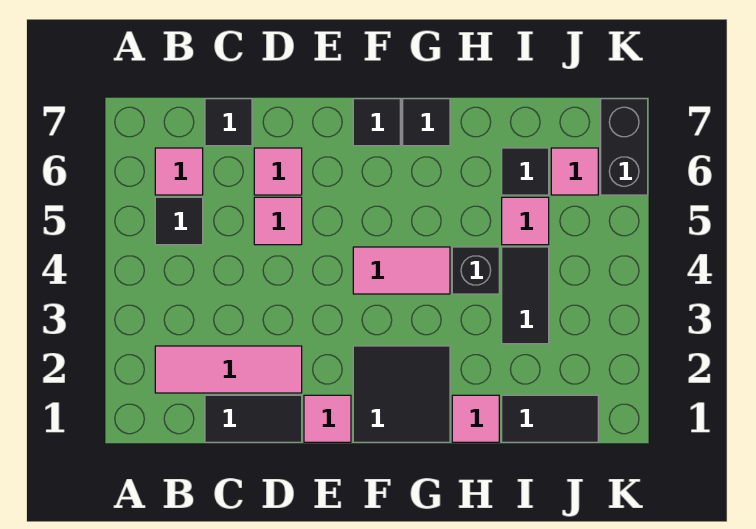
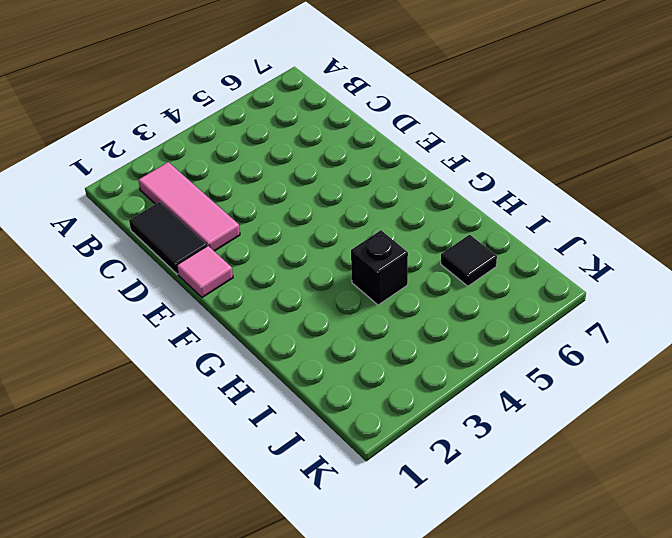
none -> black tile B5 level 1
none -> pink tile B6 level 1
none -> black tile C7 level 1

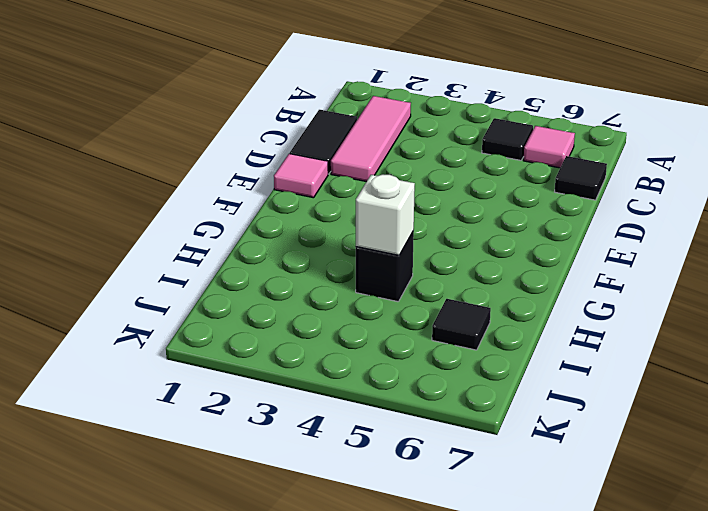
white brick H4 level 2 -> none
none -> pink tile D5 level 1
none -> pink tile D6 level 1
none -> black tile F1:G2 level 1

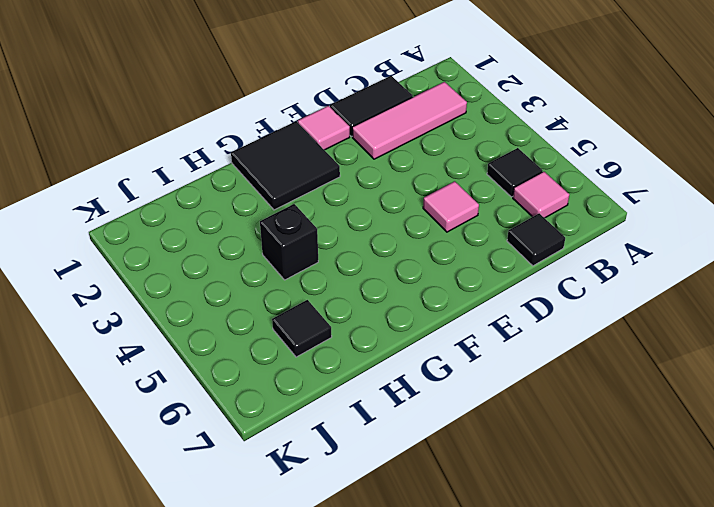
none -> pink tile D6 level 1
none -> pink tile F4:G4 level 1
none -> black tile F7 level 1

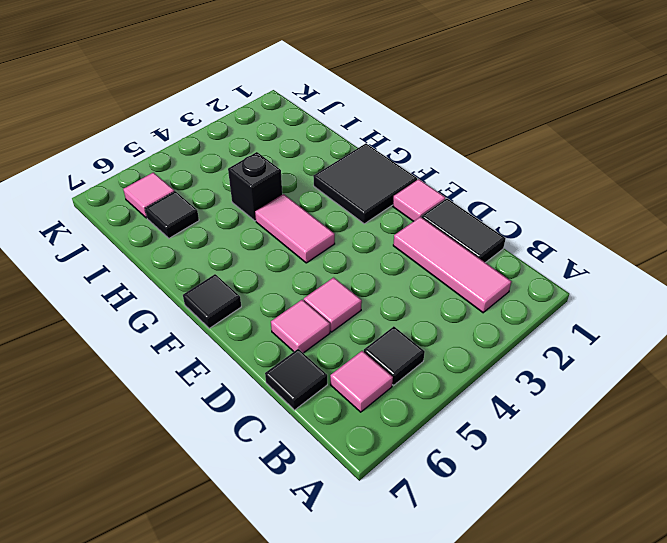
none -> black tile G7 level 1
none -> pink tile H1 level 1
none -> black tile I1:J1 level 1

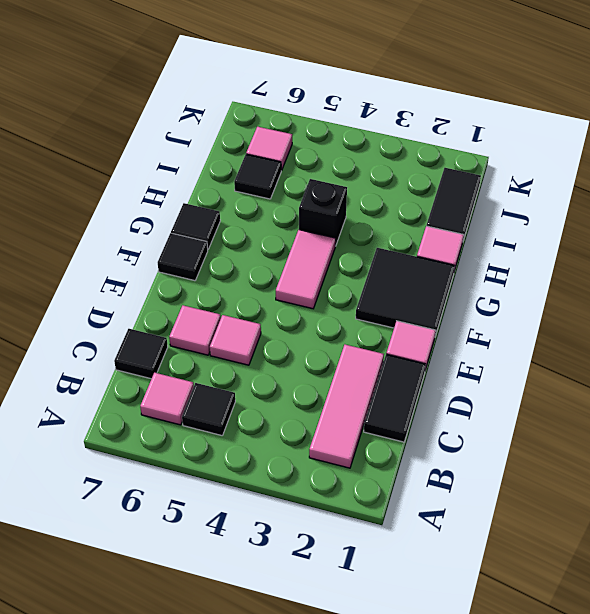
none -> black tile I3:I4 level 1
none -> pink tile I5 level 1
none -> black brick K6:K7 level 1

